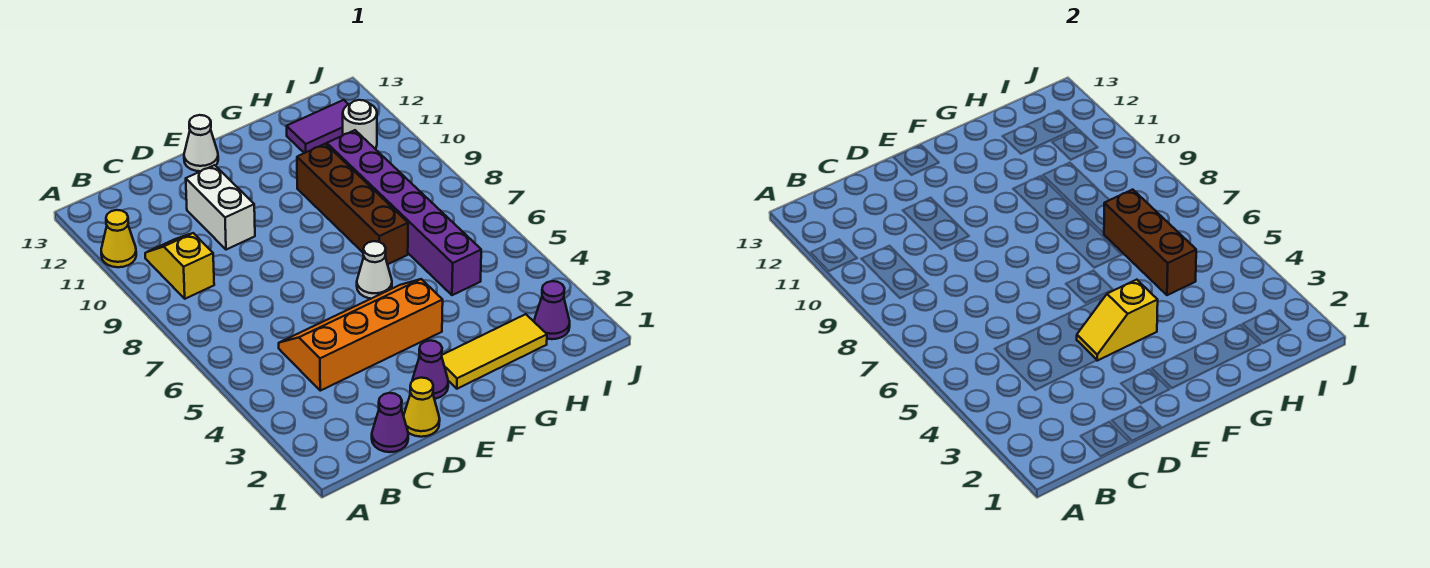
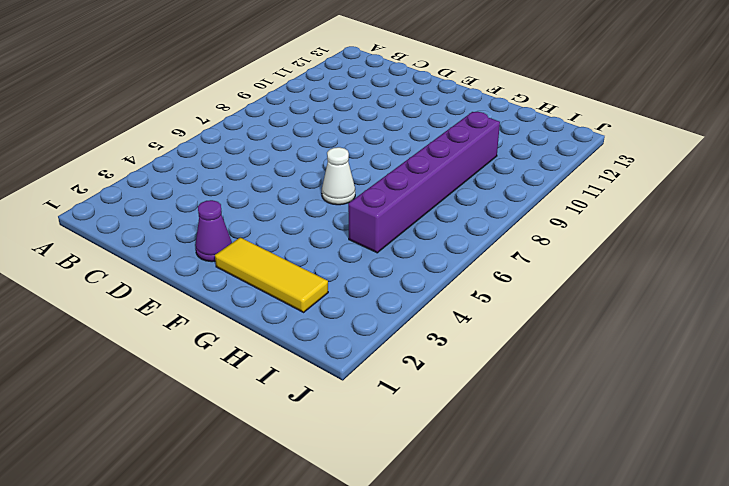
none -> yellow cone A11 level 1
none -> yellow slope B9:B10 level 1 top 9
none -> purple cone C1 level 1

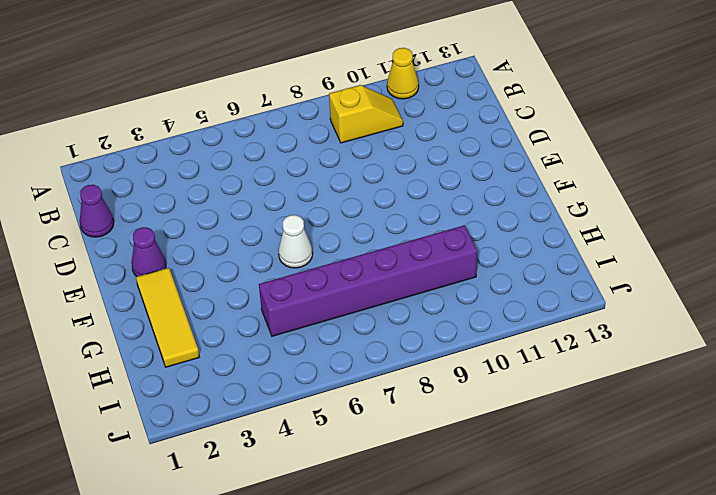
none -> orange slope C4:F5 level 1 top 4
none -> yellow cone D1 level 1
none -> white brick D10:D11 level 1

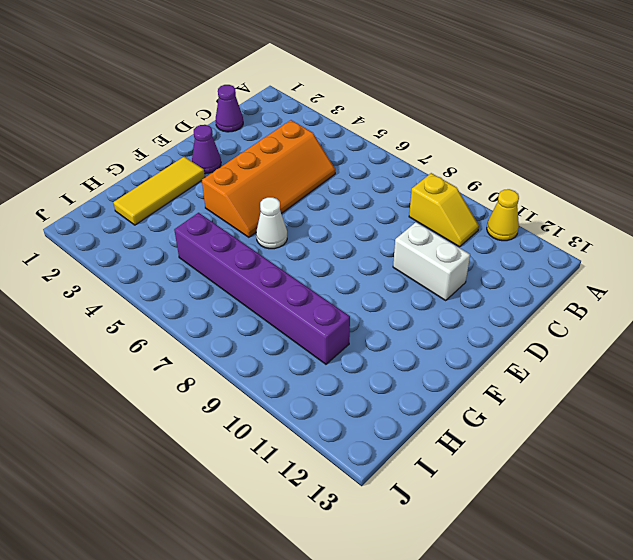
none -> yellow cone D1 level 1
none -> white cone E13 level 1
none -> brown brick G7:G10 level 1

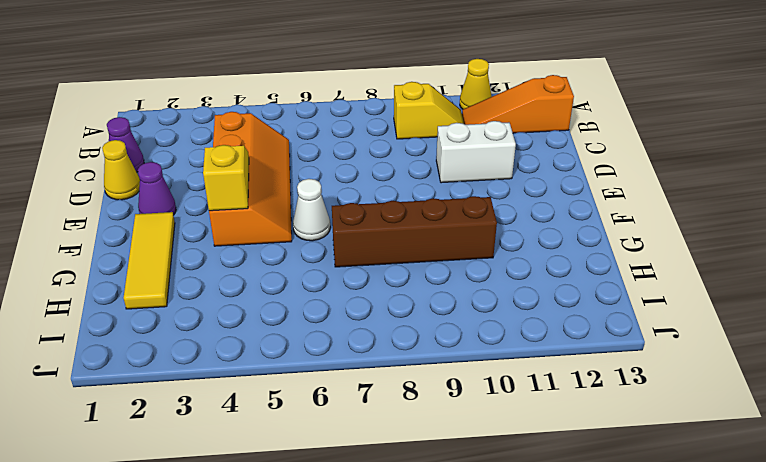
orange slope B11:B13 level 1 top 13 -> none
none -> white cone E13 level 1
none -> purple brick H5:H10 level 1
none -> purple tile H12:I12 level 1

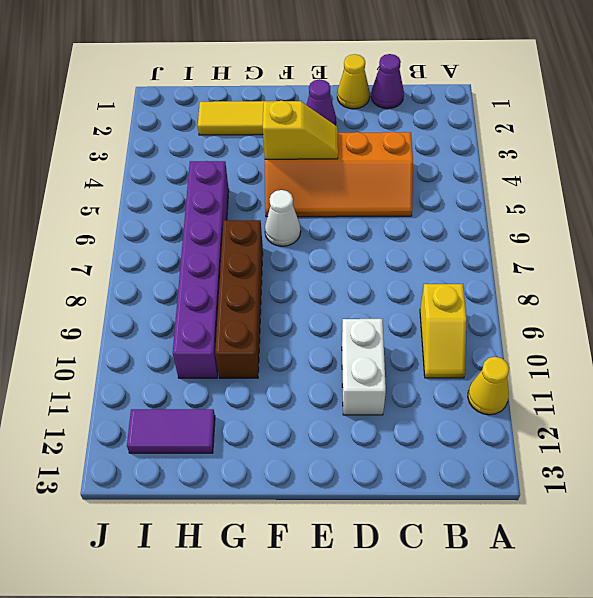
none -> white cone E13 level 1
none -> purple cone I2 level 1
none -> white round brick I11 level 1

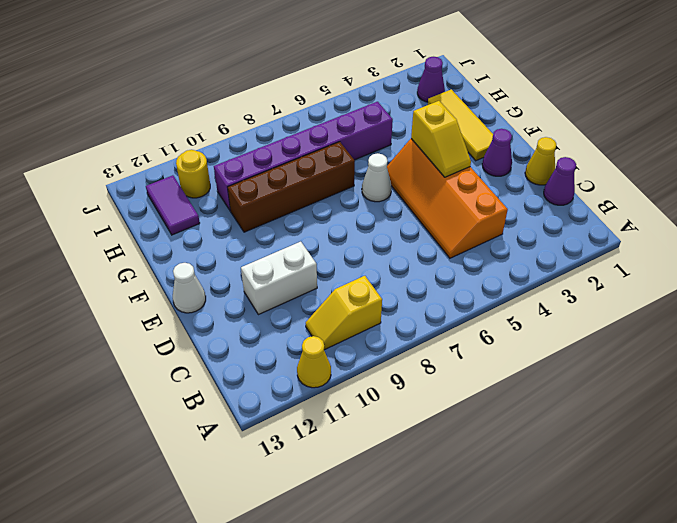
yellow round brick I11 level 1 -> white round brick I11 level 1
none -> brown brick H5:H7 level 2

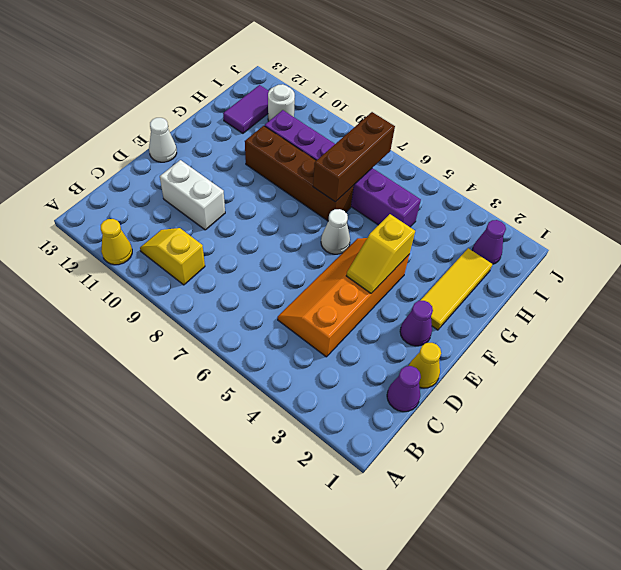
brown brick G7:I7 level 2 -> brown brick H5:H7 level 2

